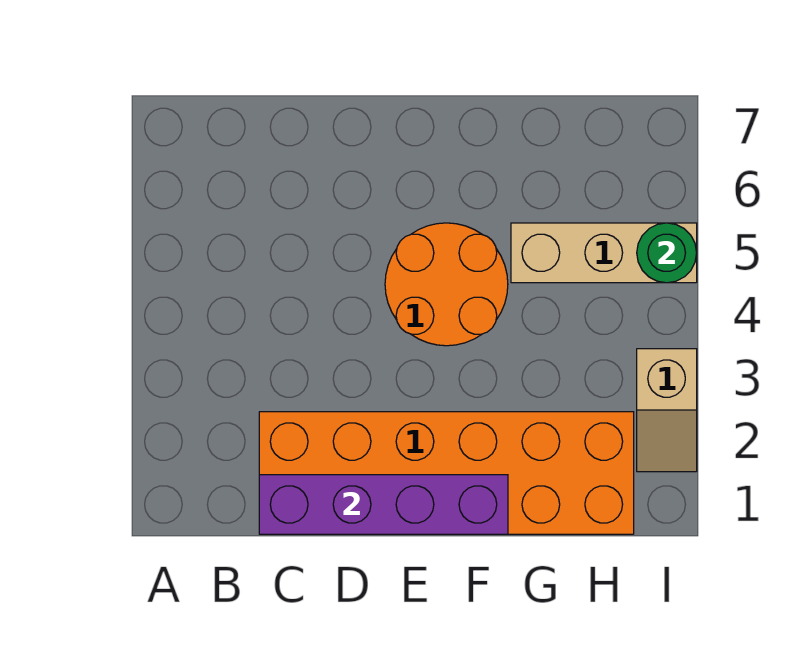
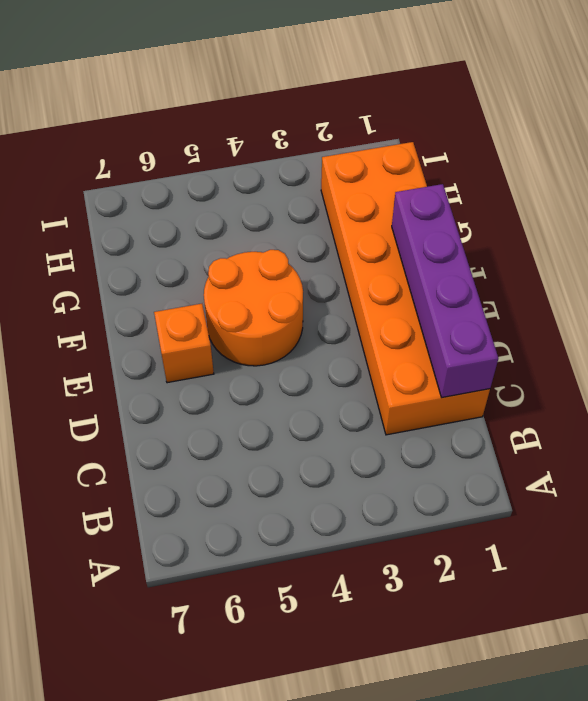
orange brick E6 level 1 -> none
none -> tan brick G5:I5 level 1
none -> tan slope I2:I3 level 1 top 3

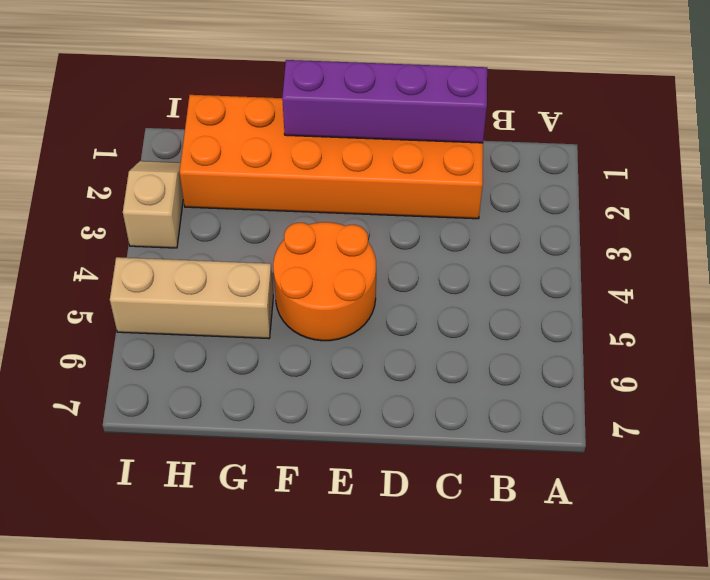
none -> green round brick I5 level 2

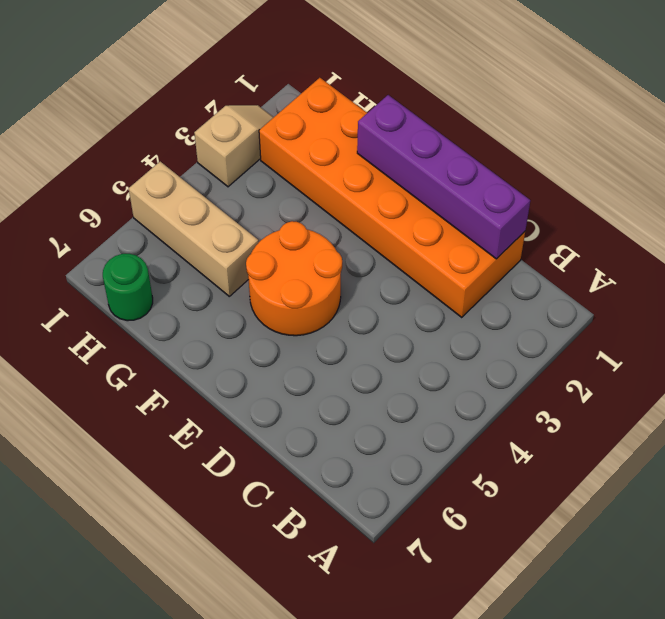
green round brick H7 level 1 -> green round brick I5 level 2

